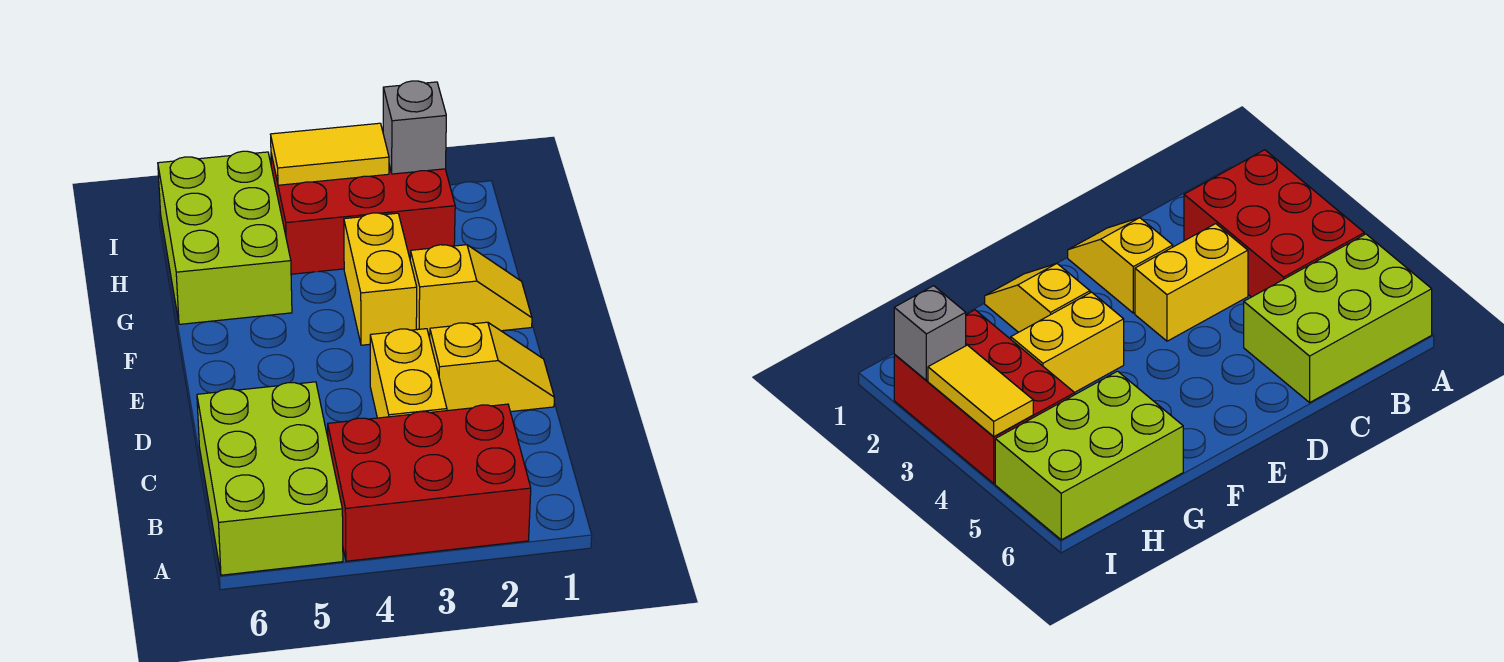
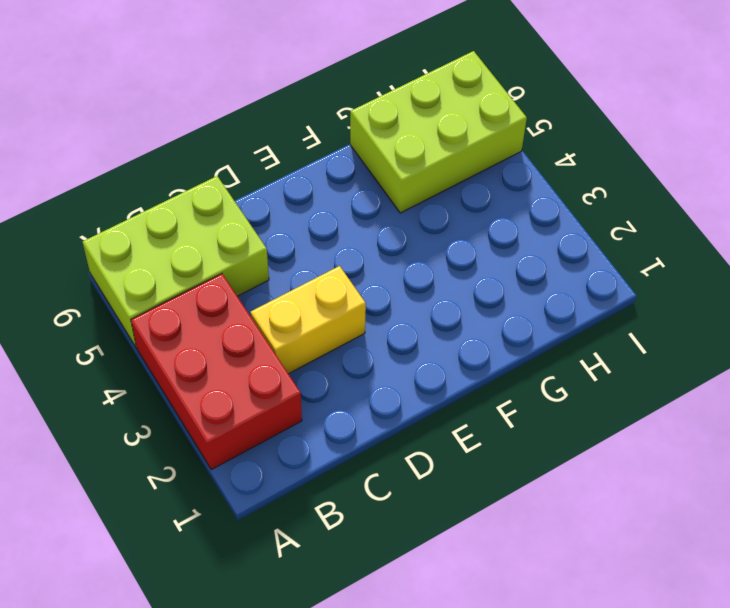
none -> yellow slope D1:D2 level 1 top 2
none -> yellow slope F1:F2 level 1 top 2

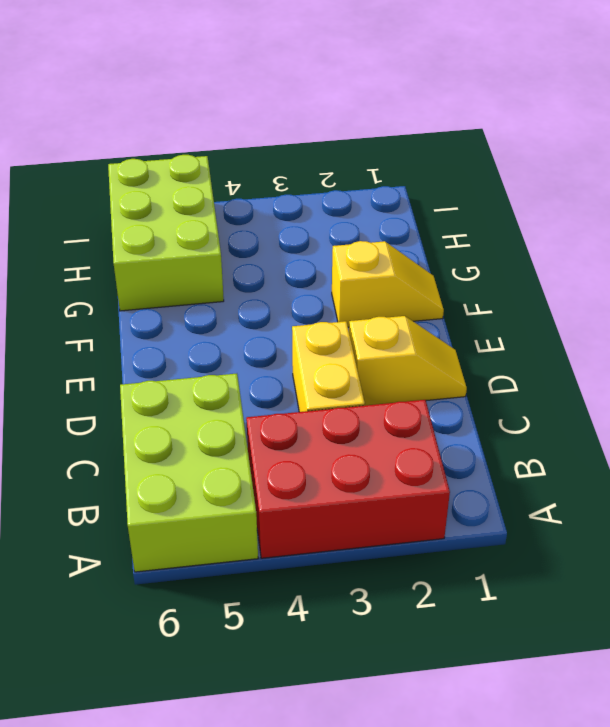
none -> yellow brick F3:G3 level 1
none -> red brick H2:I4 level 1

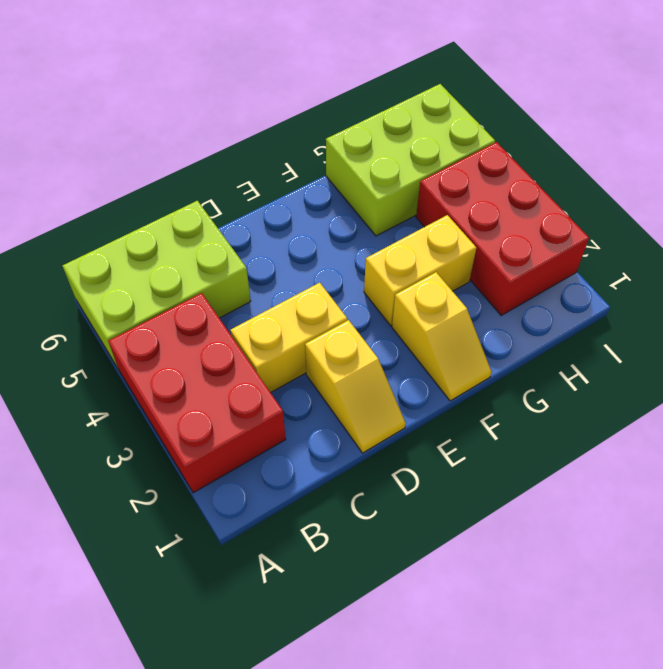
none -> grey brick I2 level 2
none -> yellow tile I3:I4 level 2

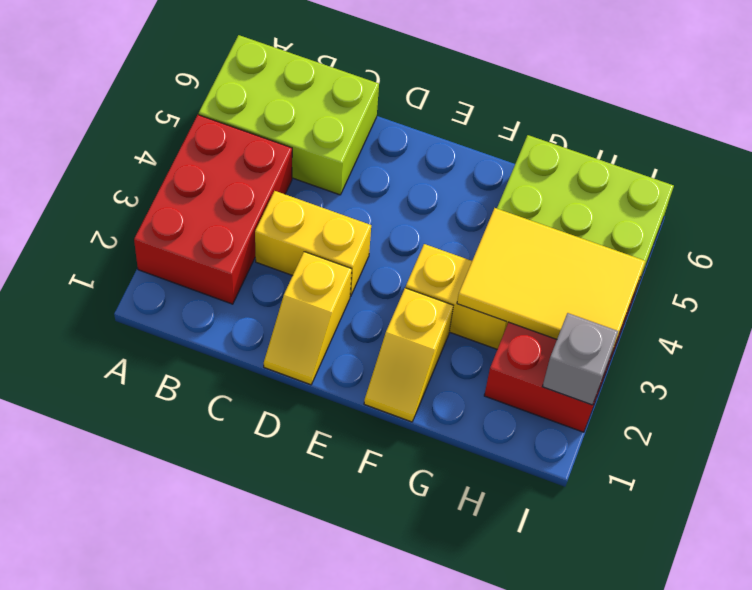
yellow tile G3:I4 level 2 -> yellow tile I3:I4 level 2

